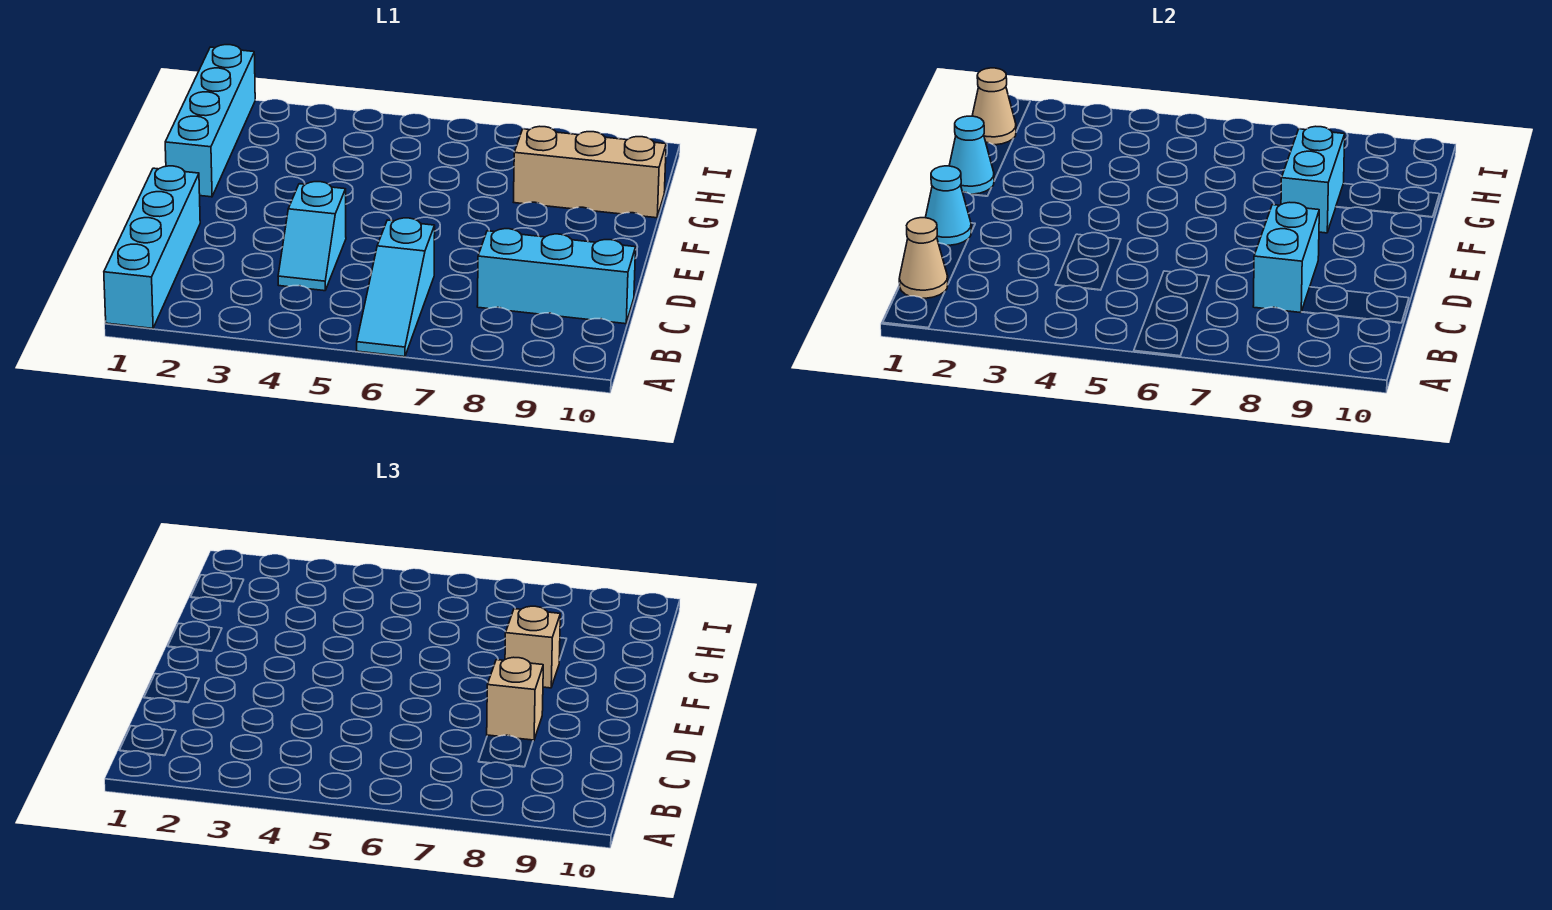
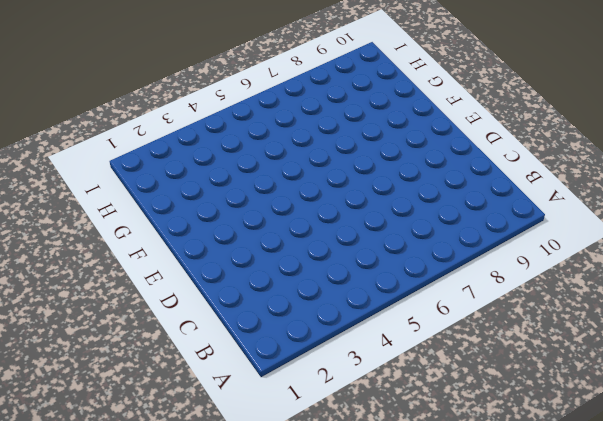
none -> cyan brick A1:D1 level 1
none -> cyan slope A6:C6 level 1 top C
none -> cyan slope C4:D4 level 1 top D

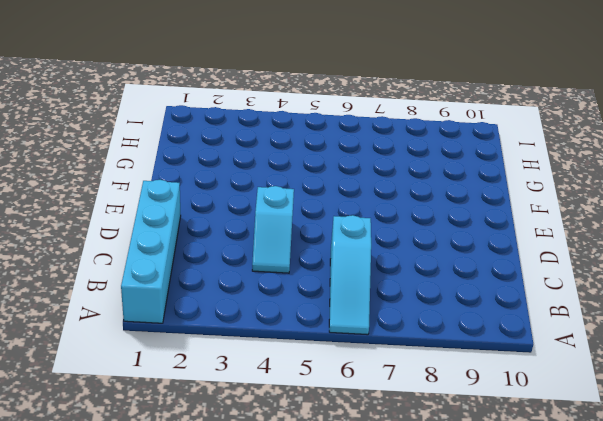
none -> cyan brick C8:C10 level 1
none -> cyan brick F1:I1 level 1
none -> tan brick G8:G10 level 1

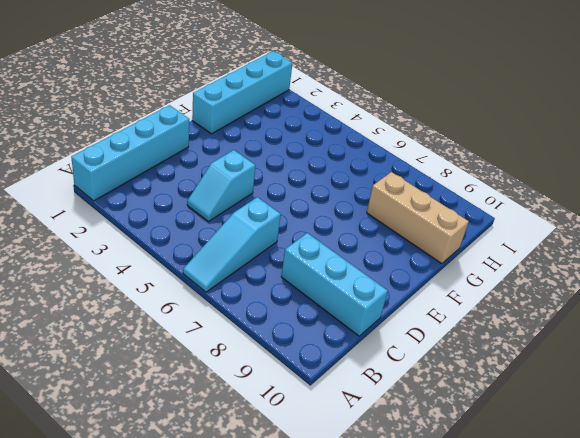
none -> tan cone B1 level 2
none -> cyan brick C8:D8 level 2
none -> cyan cone D1 level 2

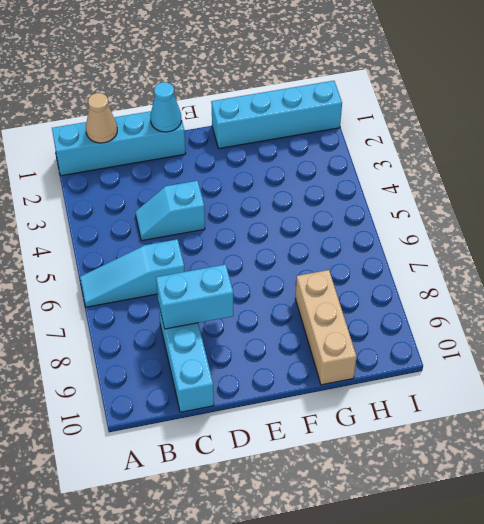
none -> cyan cone F1 level 2
none -> cyan brick F8:G8 level 2
none -> tan cone H1 level 2

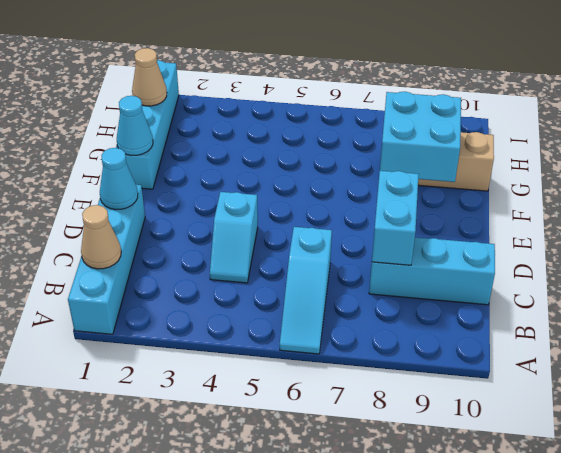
cyan brick F8:G9 level 2 -> cyan brick F8:G8 level 2
none -> tan brick D8 level 3
none -> tan brick F8 level 3

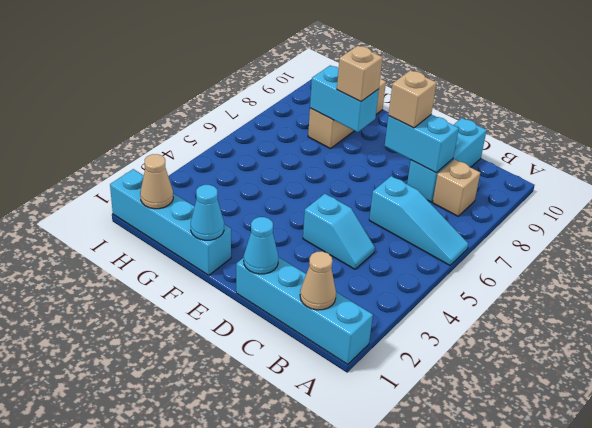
tan brick B8 level 1 -> none

